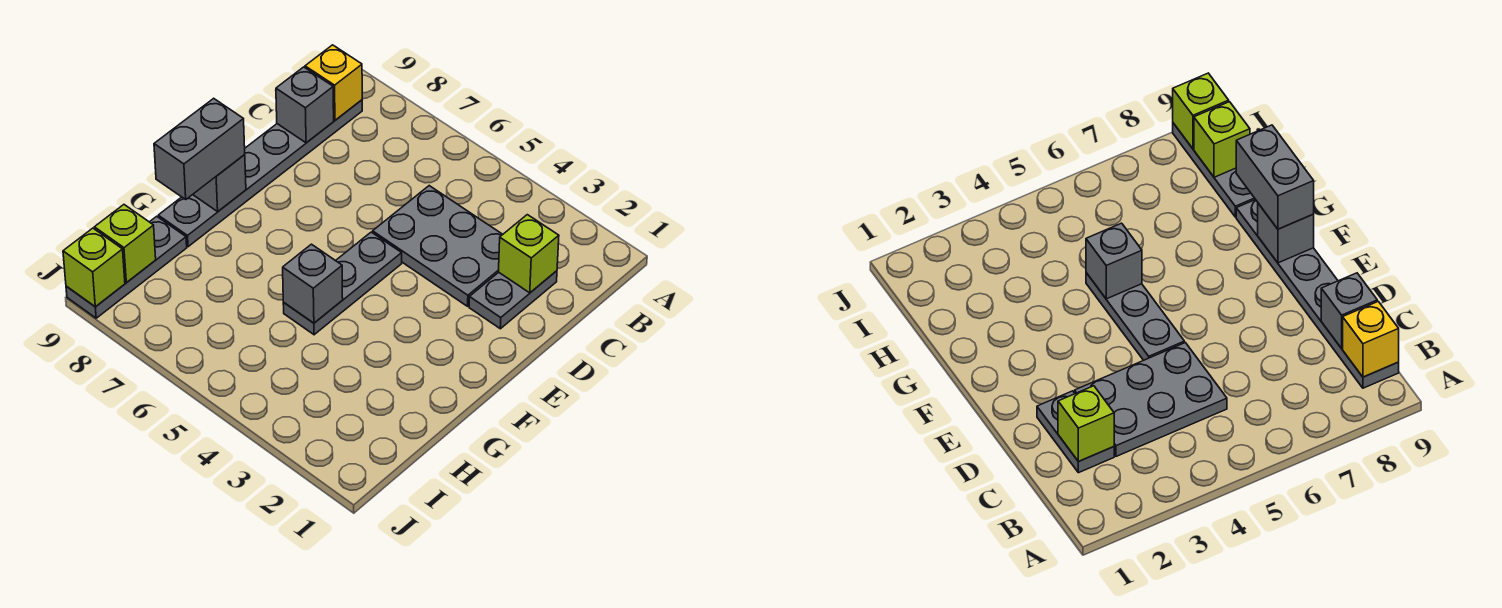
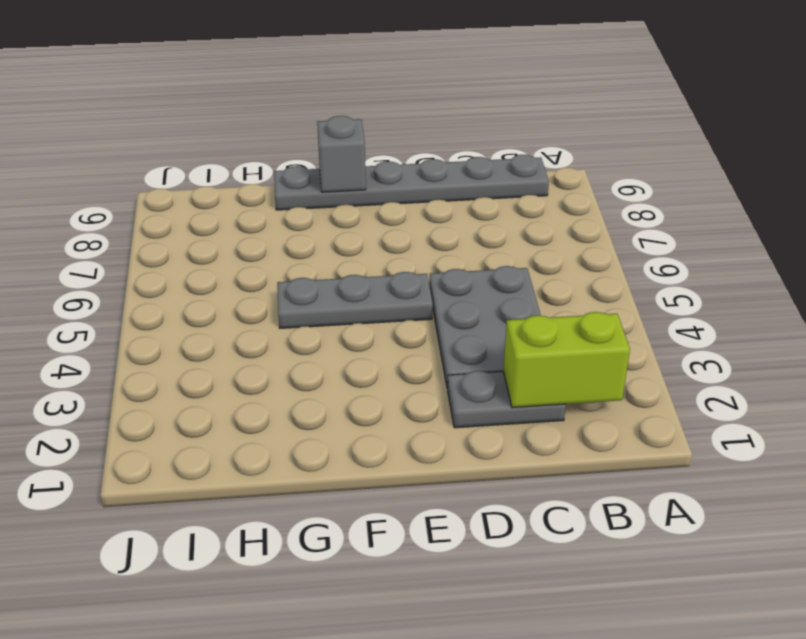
lime brick B2:C2 level 2 -> lime brick C2 level 2
none -> grey plate H9:J9 level 1
none -> yellow brick B9 level 2
none -> grey brick C9 level 2

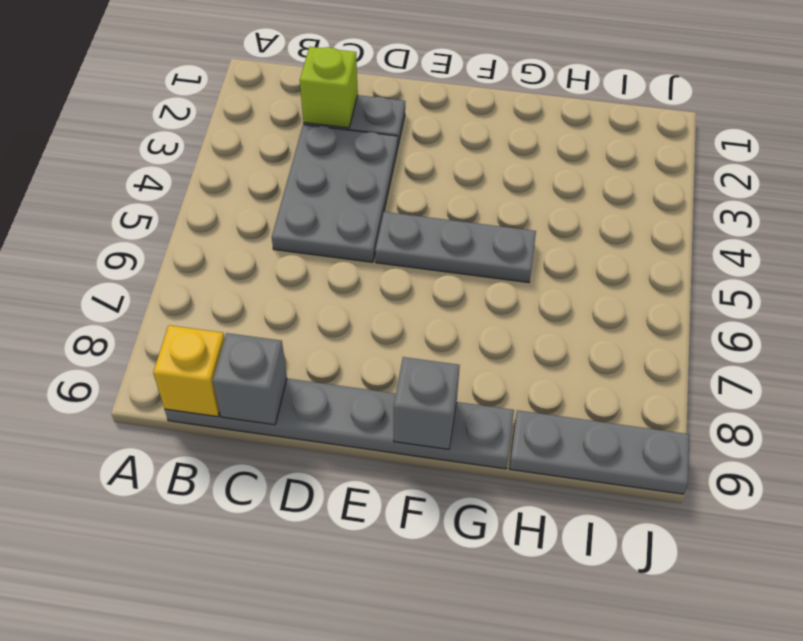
none -> grey brick G5 level 2
none -> lime brick I9 level 2
none -> lime brick J9 level 2

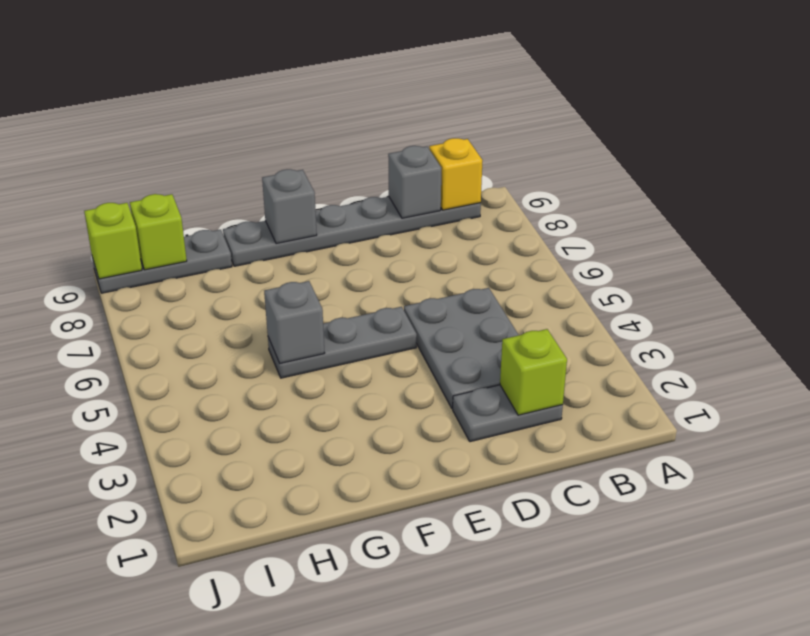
none -> grey brick F9:G9 level 3

